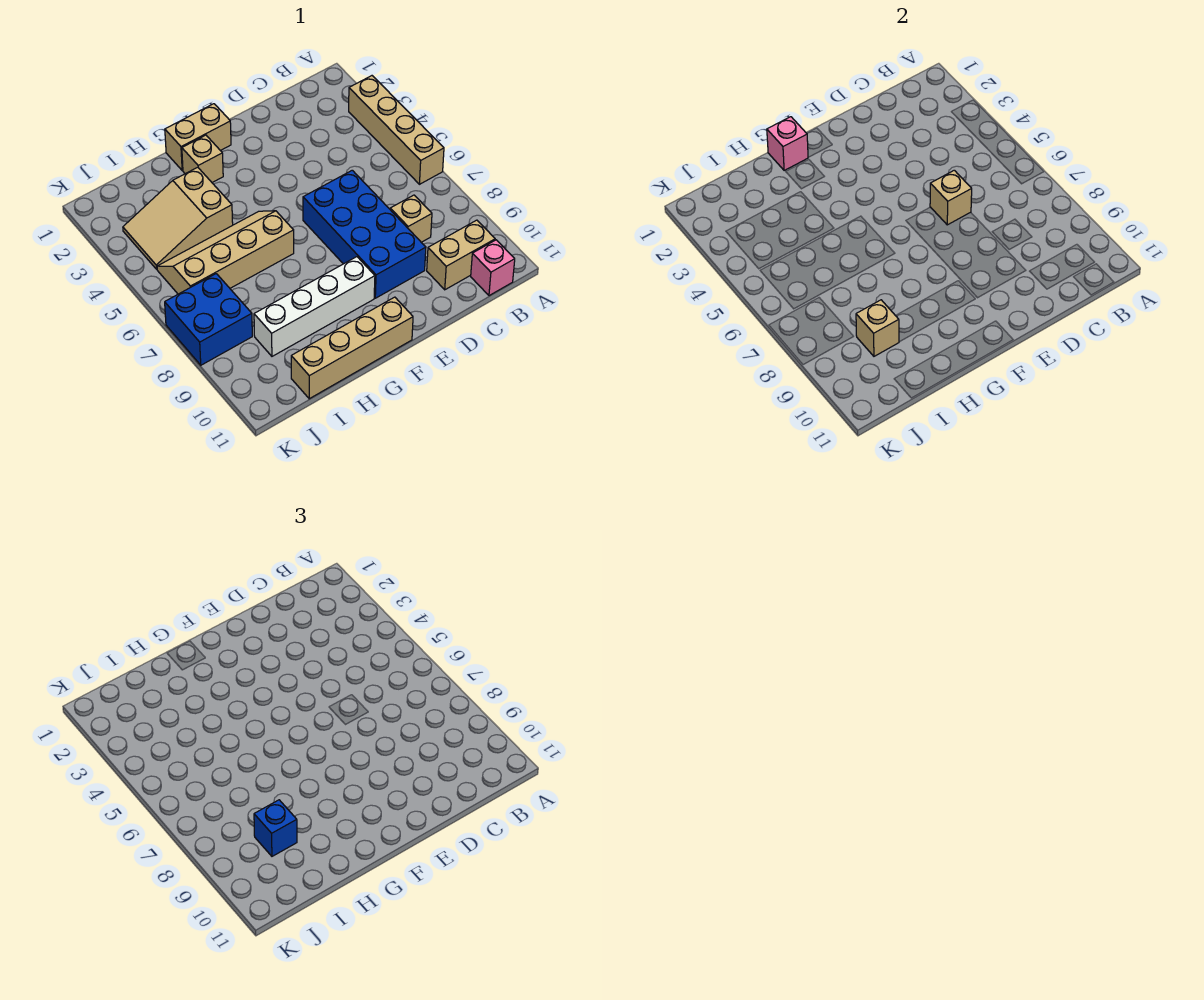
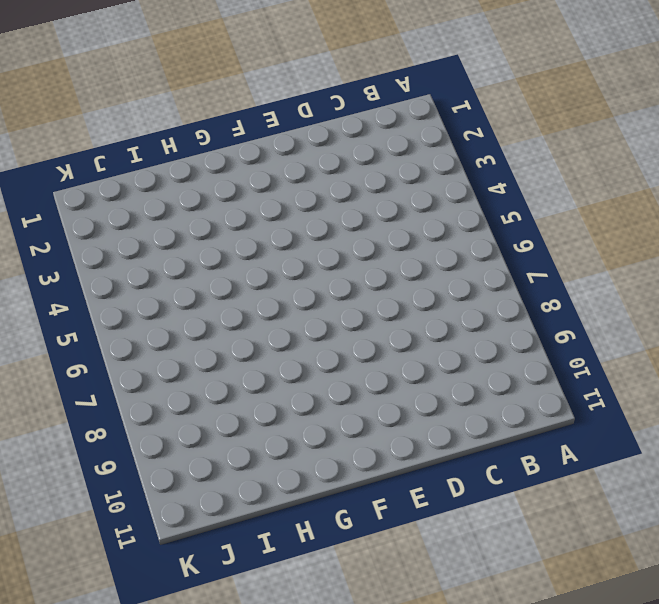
none -> tan brick A3:A6 level 1
none -> tan brick B10:C10 level 1
none -> pink brick B11 level 1

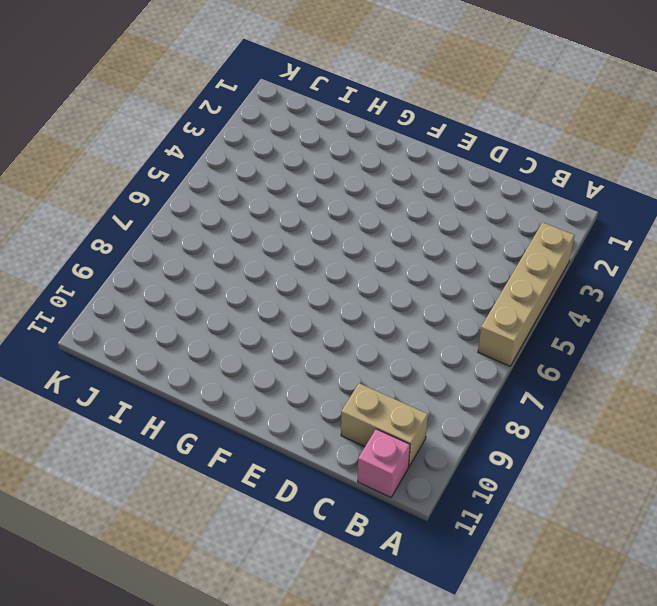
none -> tan brick C8 level 1
none -> blue brick D6:E9 level 1
none -> tan brick F1:G1 level 1

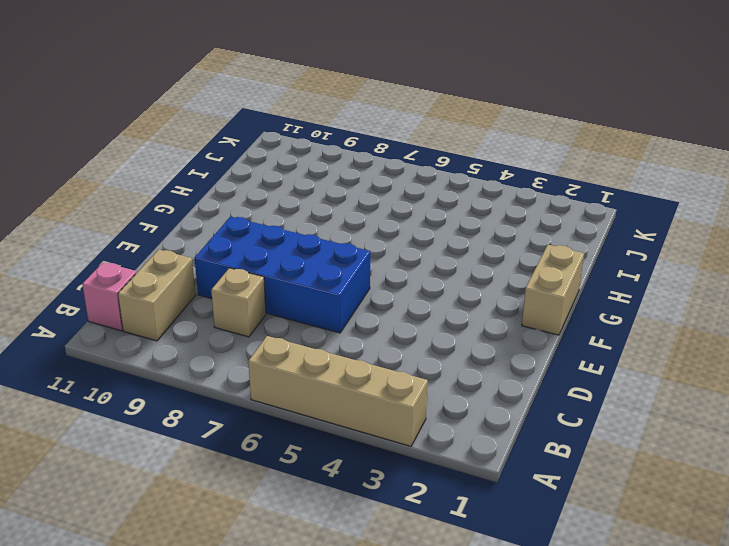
none -> white brick F9:I9 level 1
none -> tan brick F11:I11 level 1
none -> tan brick G2 level 1

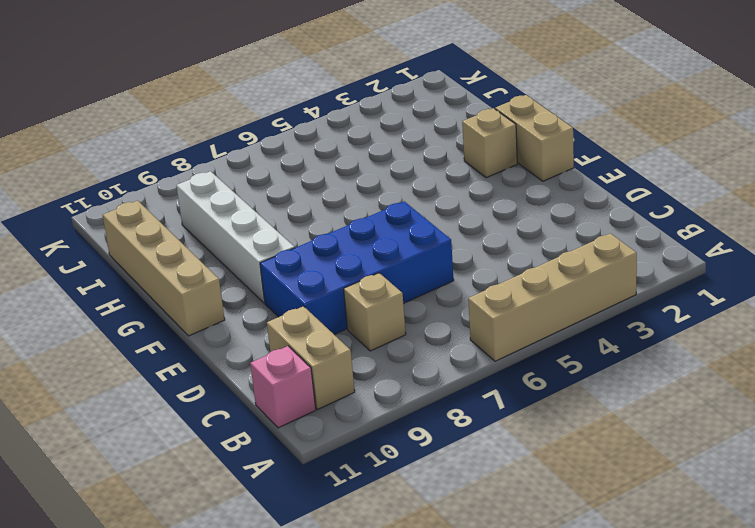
none -> tan slope G5:J6 level 1 top 6
none -> tan slope H3:J4 level 1 top H
none -> blue brick J7:K8 level 1

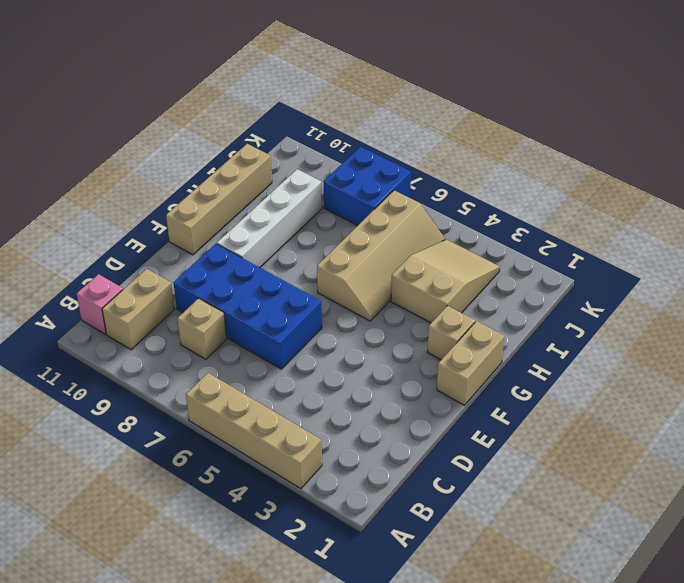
none -> tan brick D6 level 2
none -> pink brick G1 level 2
none -> tan brick I9 level 2

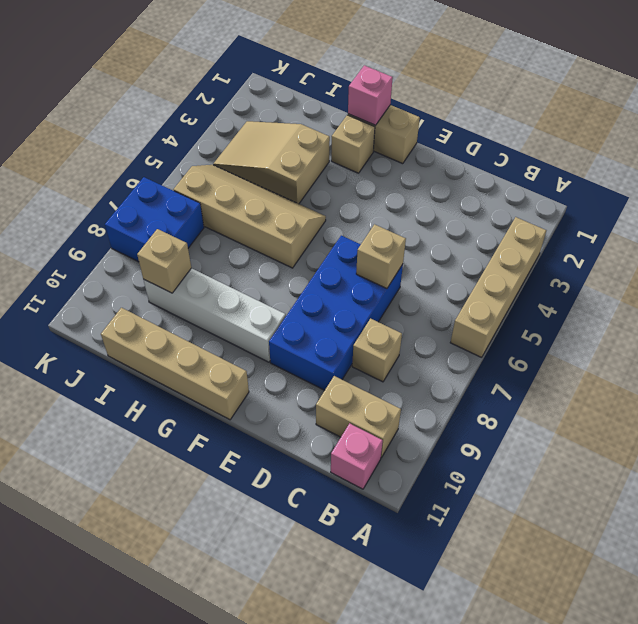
none -> blue brick I9 level 3

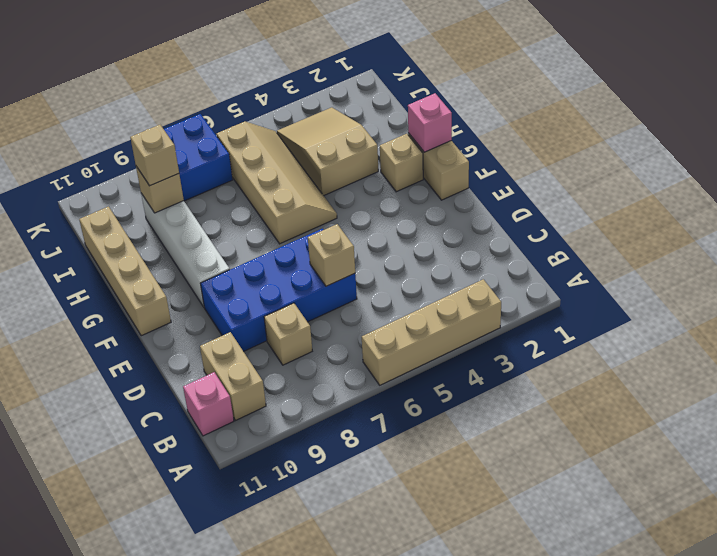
tan brick I9 level 3 -> blue brick I9 level 3

